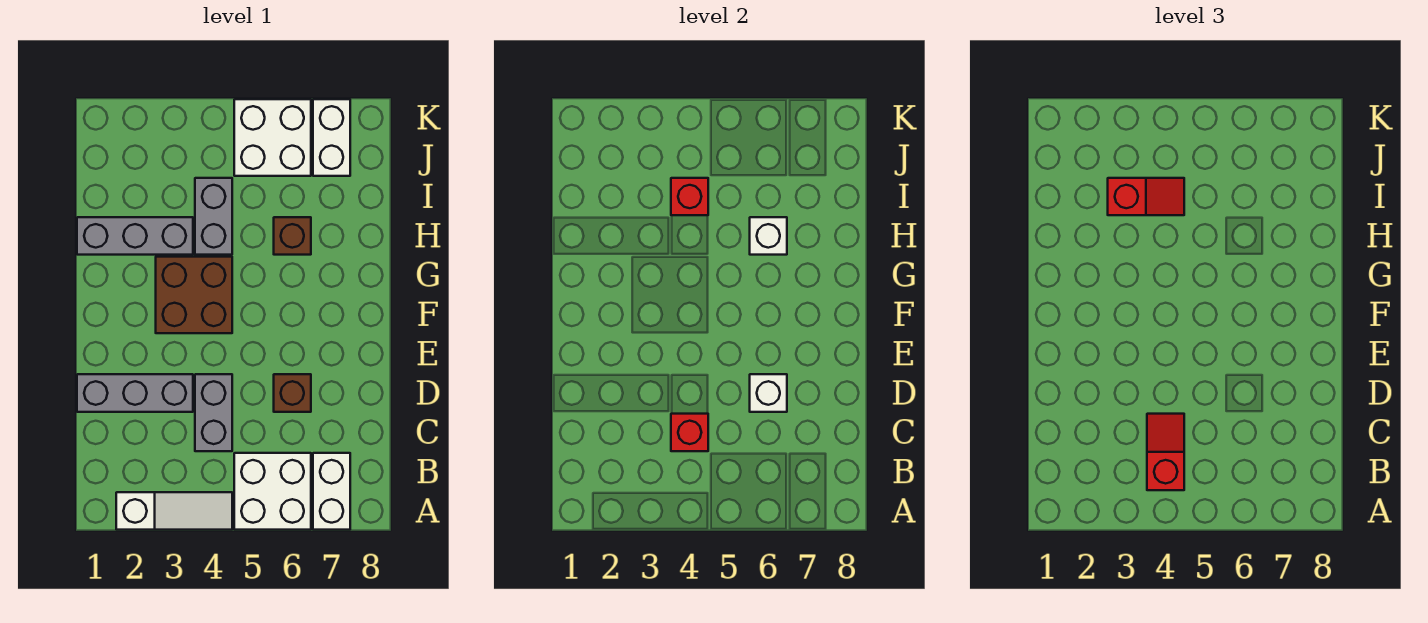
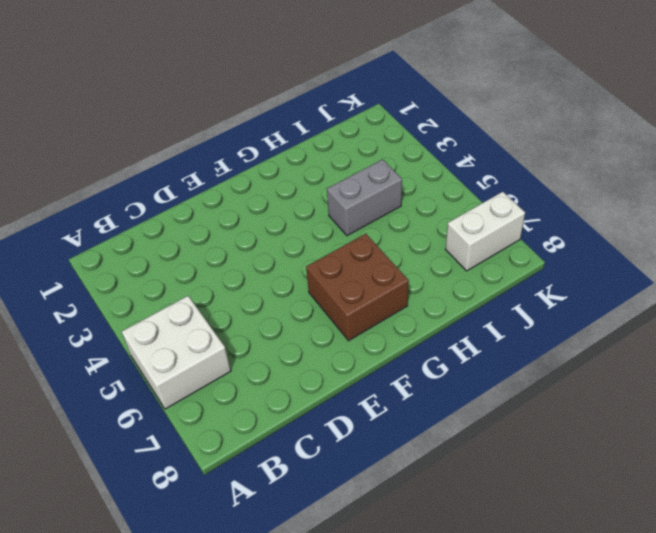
brown brick F6:G7 level 1 -> brown brick F3:G4 level 1
none -> white slope A2:A4 level 1 top 2
none -> white brick A7:B7 level 1
none -> grey brick C4:D4 level 1

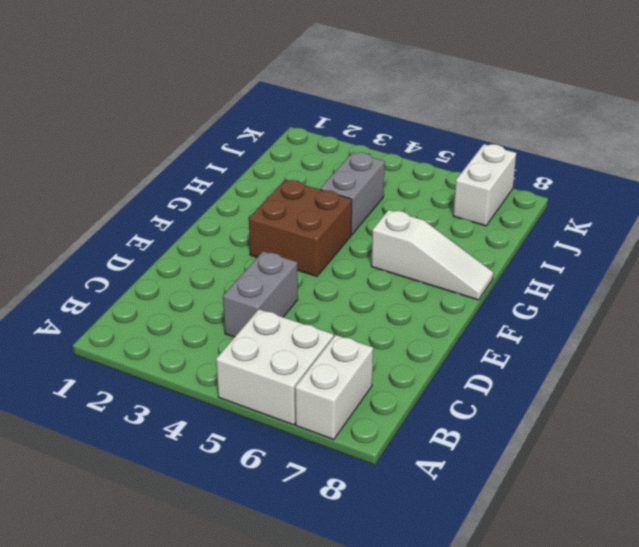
white slope G6:G8 level 1 top 6 -> white slope A2:A4 level 1 top 2
none -> grey brick D1:D3 level 1
none -> brown brick D6 level 1
none -> grey brick H1:H3 level 1

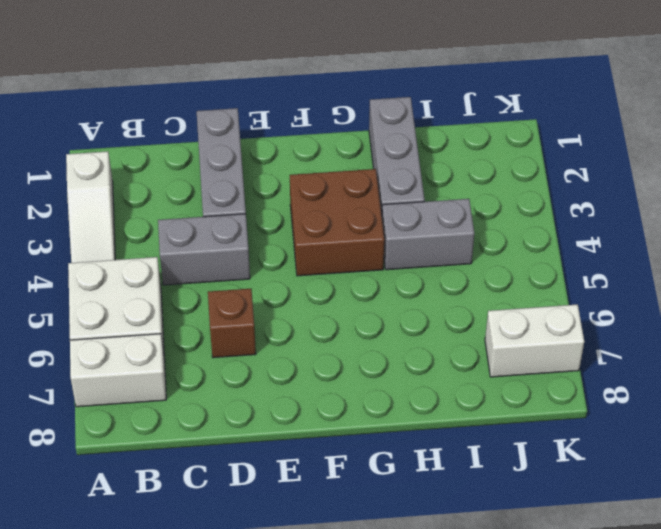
none -> brown brick H6 level 1
none -> white brick J5:K6 level 1
none -> red brick C4 level 2

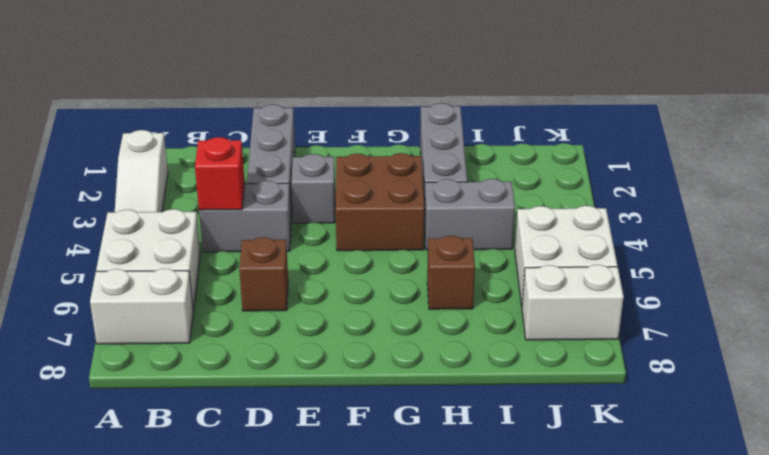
grey brick E3 level 1 -> none
none -> white brick D6 level 2
none -> white brick H6 level 2
none -> red brick I4 level 2

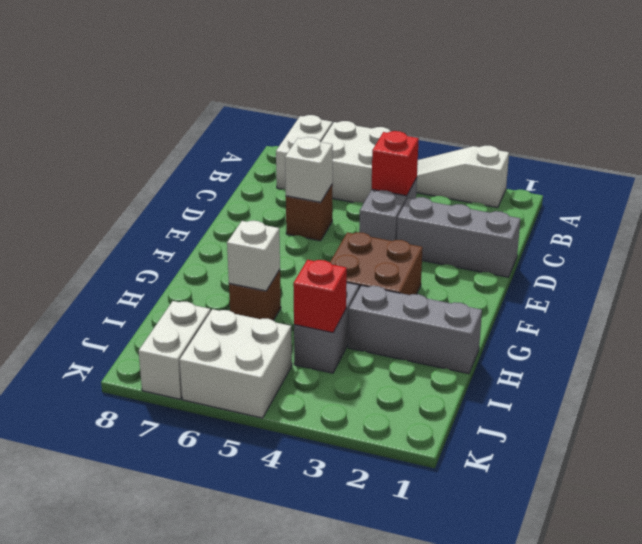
none -> red slope B4:C4 level 3 top B
none -> red slope I3:I4 level 3 top 3

